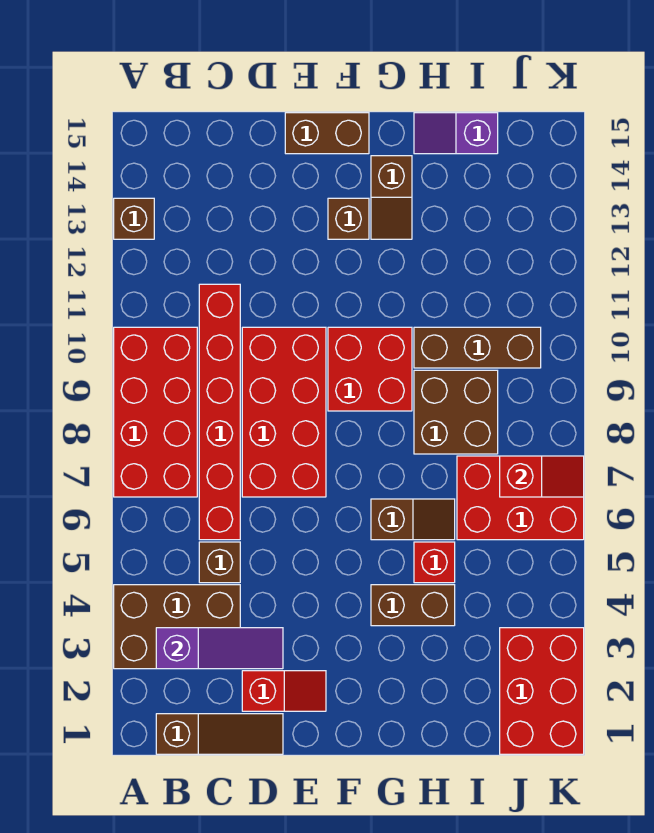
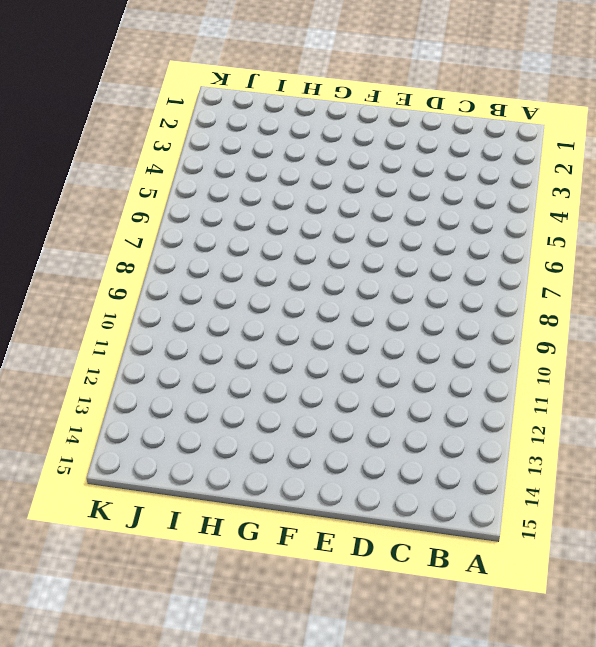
none -> brown brick A3:C4 level 1
none -> red brick A7:B10 level 1
none -> brown brick A13 level 1

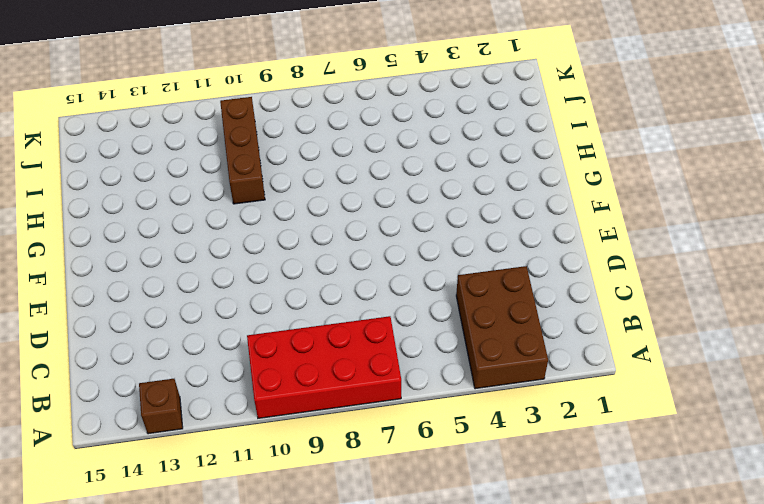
none -> brown slope B1:D1 level 1 top B
none -> brown brick C5 level 1
none -> red brick C6:C11 level 1

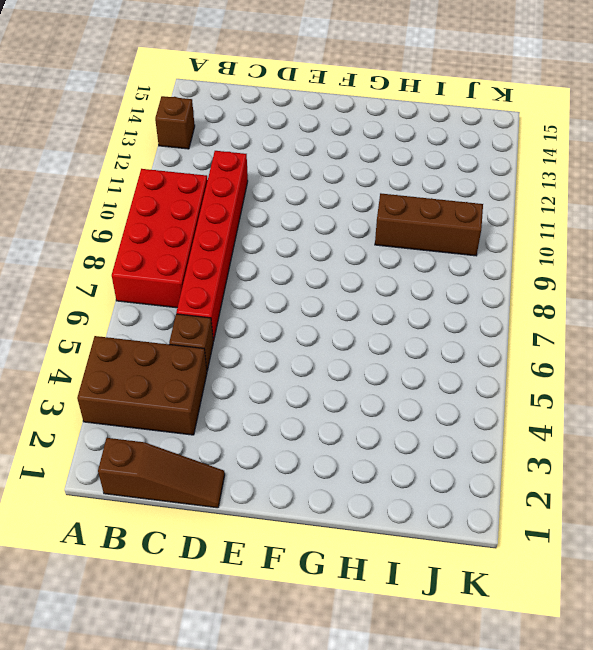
none -> red slope D2:E2 level 1 top D
none -> red brick D7:E10 level 1
none -> brown brick E15:F15 level 1

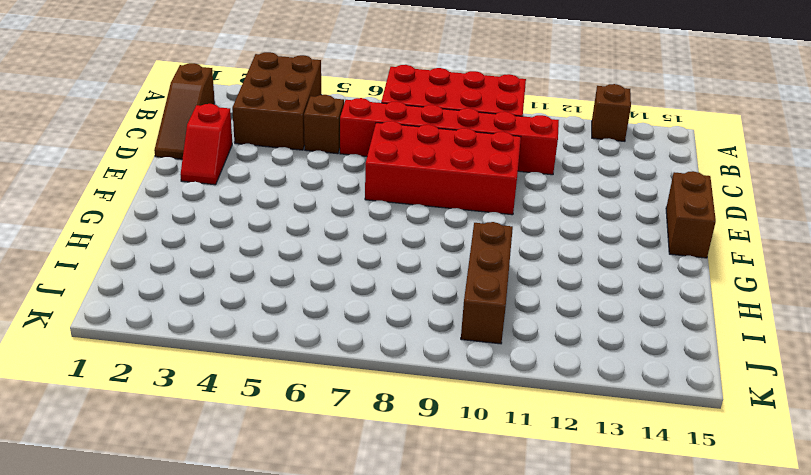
none -> red brick F9:G10 level 1
none -> brown brick F13 level 1
none -> brown brick G4:H4 level 1

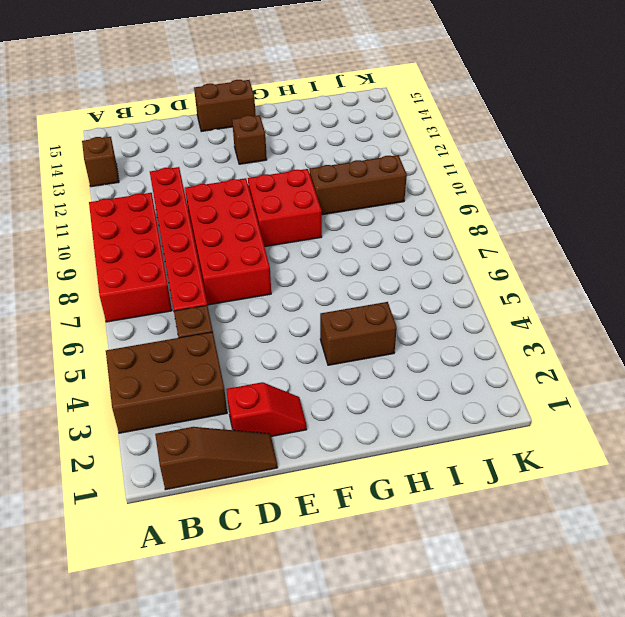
none -> brown slope G6:H6 level 1 top G
none -> brown slope G13:G14 level 1 top 14
none -> red brick H5 level 1

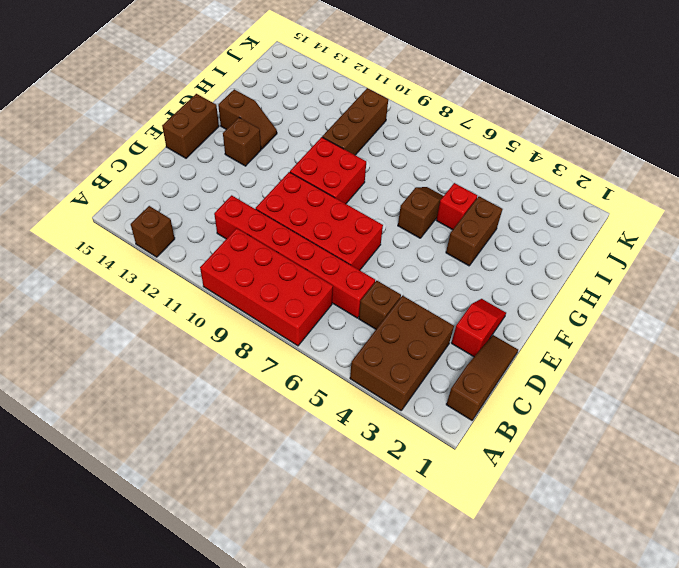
none -> brown brick H8:I9 level 1
none -> purple slope H15:I15 level 1 top I
none -> red brick I6:K7 level 1

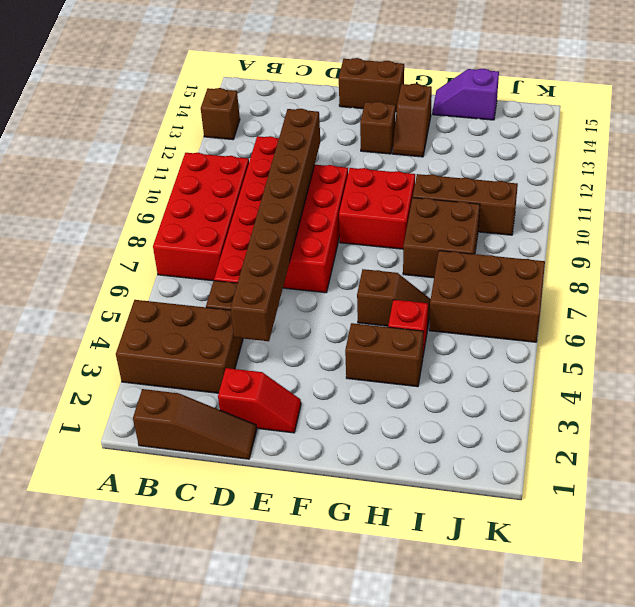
brown brick D4:D11 level 2 -> none
brown brick I6:K7 level 1 -> red brick I6:K7 level 1
none -> red brick J1:K3 level 1
none -> purple slope B3:D3 level 2 top B
none -> red slope J7:K7 level 2 top J

